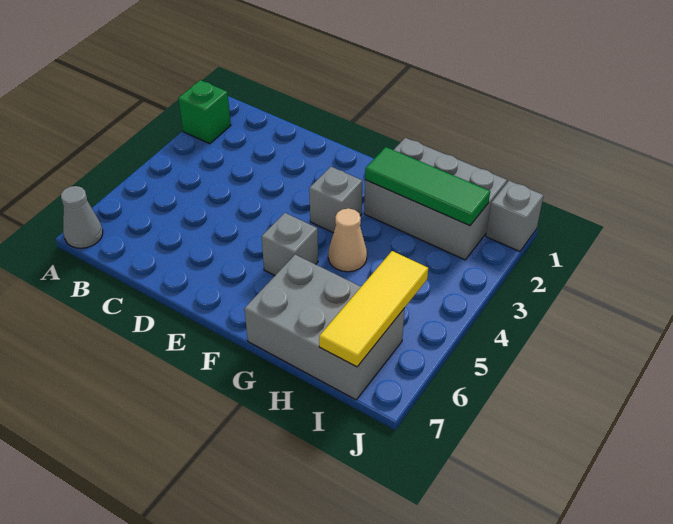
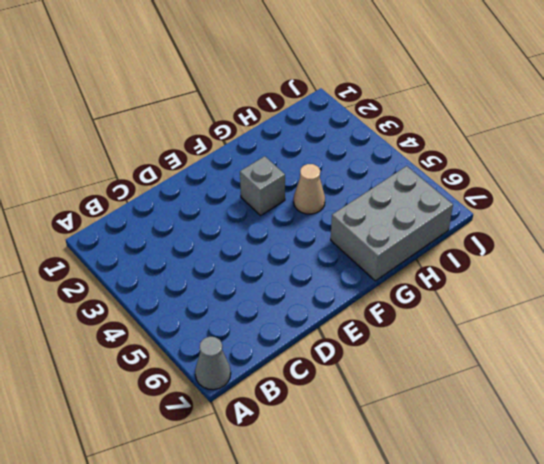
none -> green brick A2 level 1
none -> grey brick F5 level 1

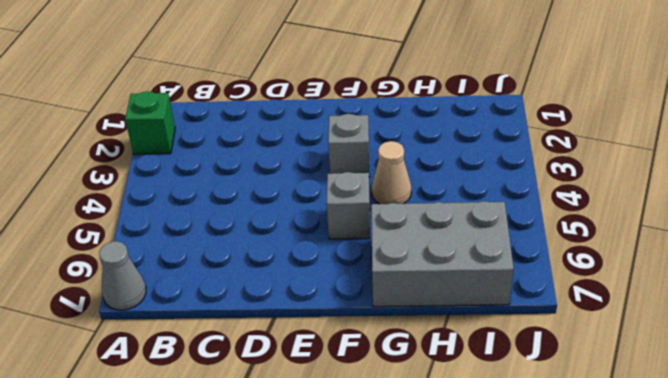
none -> grey brick G1:I2 level 1
none -> grey brick J1 level 1

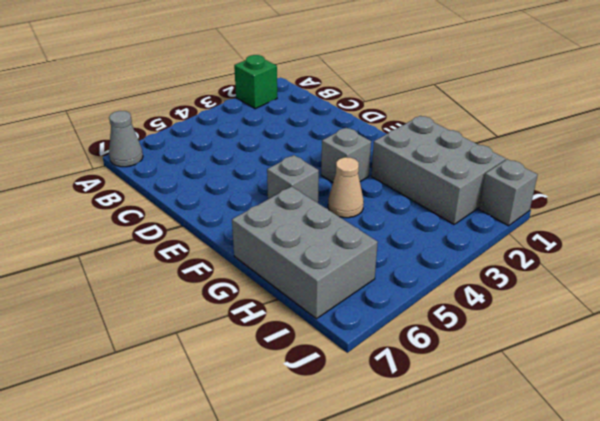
none -> green tile G2:I2 level 2
none -> yellow tile I5:I7 level 2

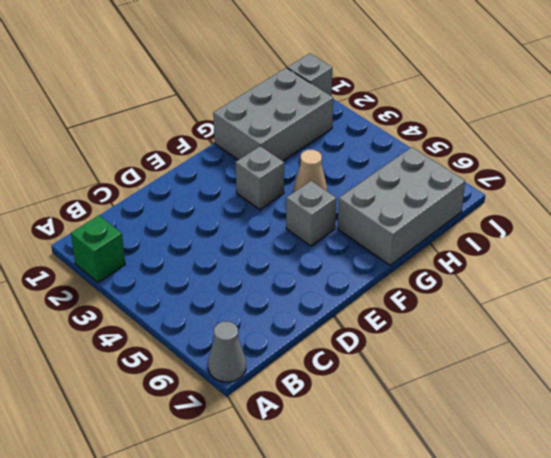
none -> green tile G2:I2 level 2
none -> yellow tile I5:I7 level 2

